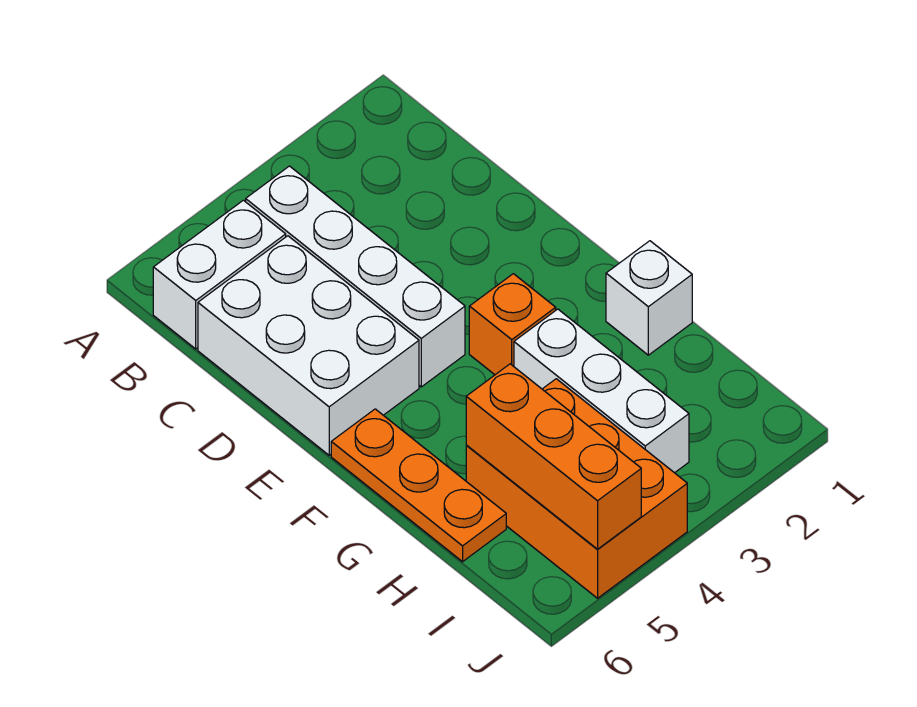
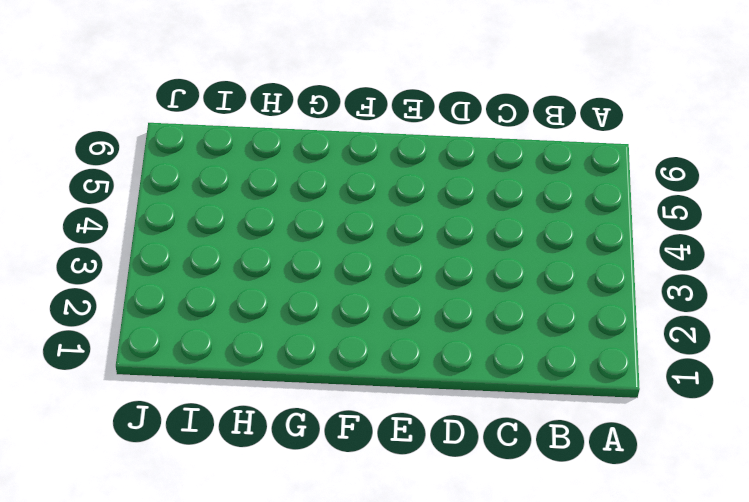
none -> white brick B4:E4 level 1
none -> white brick B5:B6 level 1

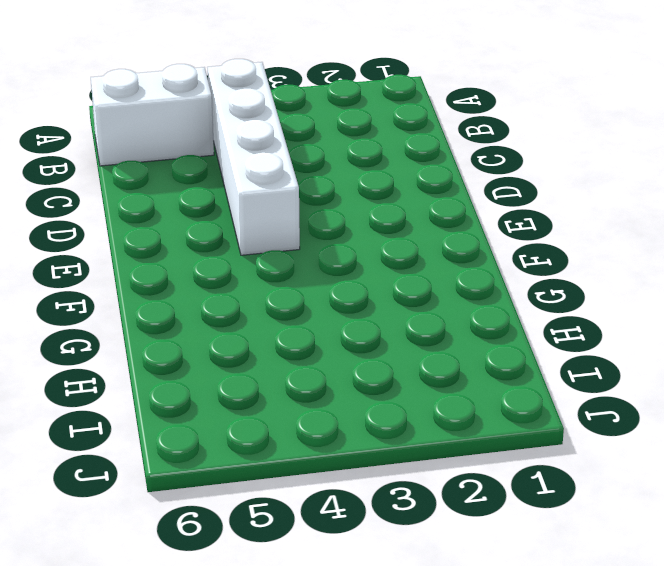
none -> white brick C5:E6 level 1
none -> orange brick F3 level 1

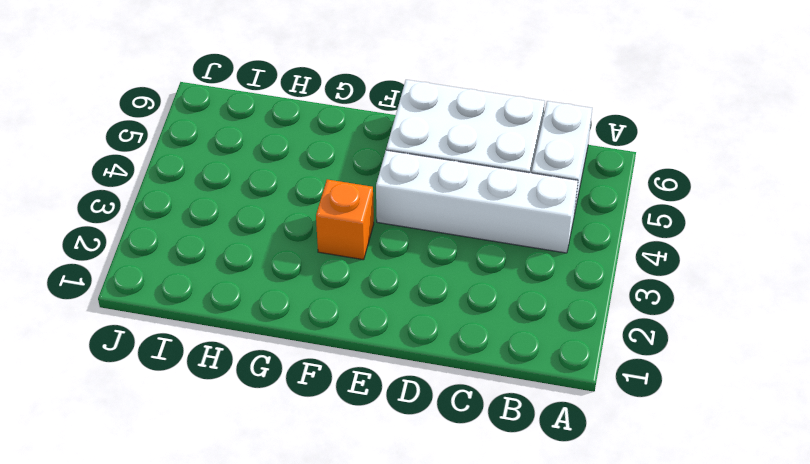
none -> orange plate F6:H6 level 1
none -> white brick G1 level 1

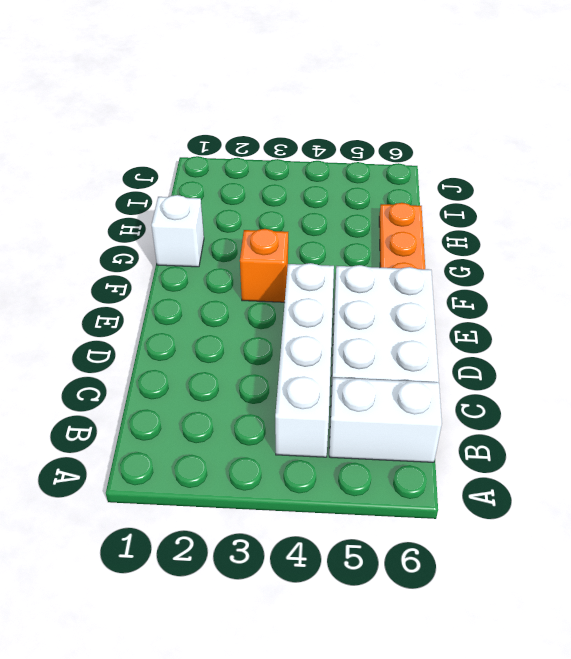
none -> white brick G3:I3 level 1
none -> orange brick H4:J5 level 1

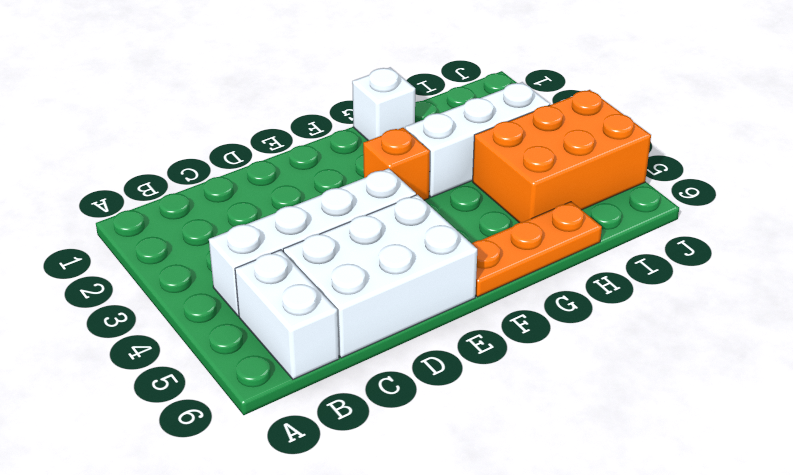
none -> orange brick H5:J5 level 2

